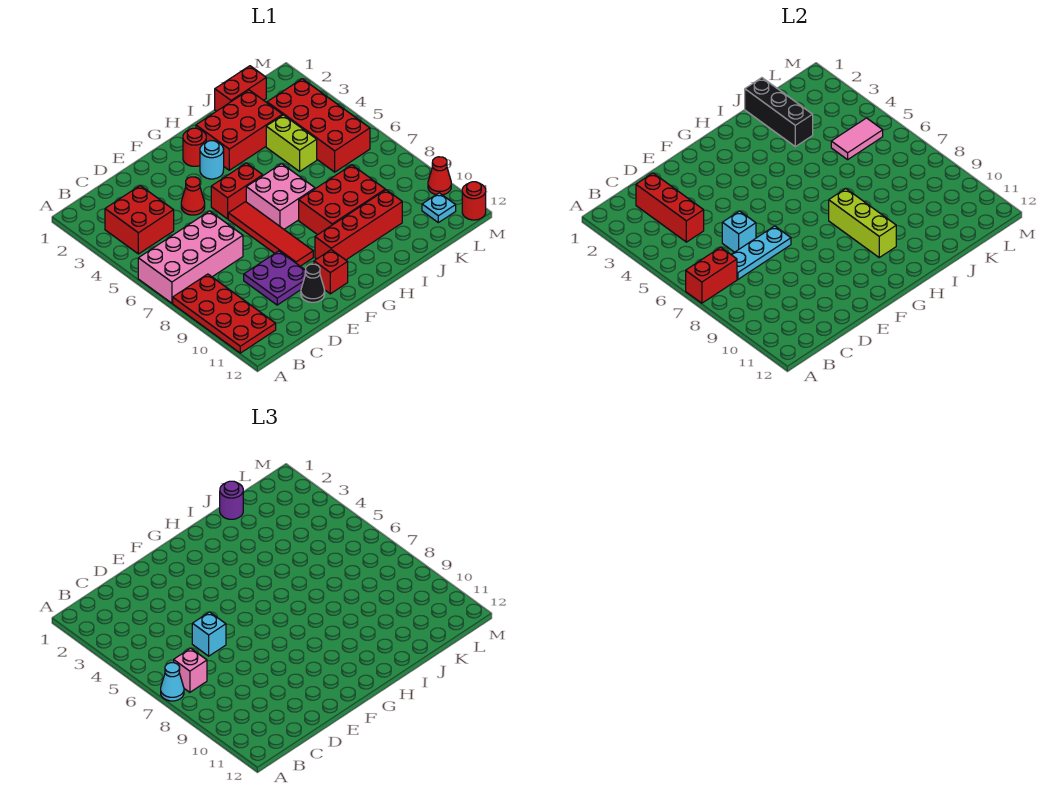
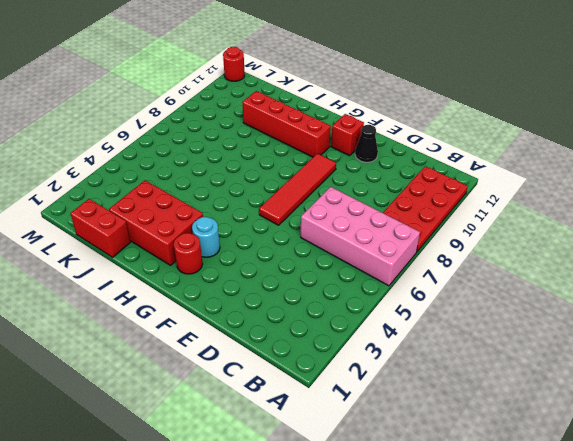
none -> red brick B3:C4 level 1
none -> purple plate D9:E10 level 1
none -> red cone E4 level 1
none -> red brick F5:G5 level 1

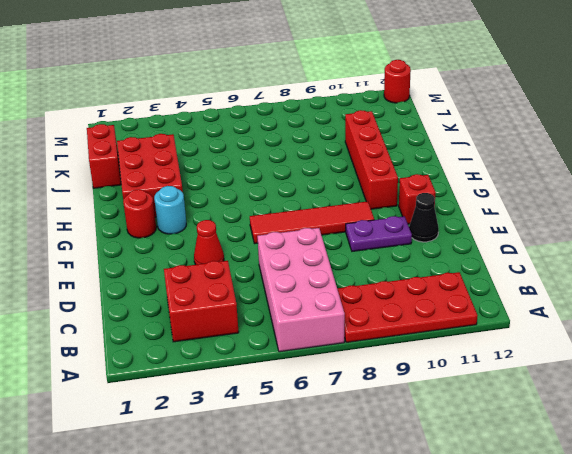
purple plate E9:E10 level 1 -> purple plate D9:E10 level 1
none -> red brick F5:G5 level 1
none -> pink brick G6:H7 level 1
none -> red brick H8:J9 level 1
none -> lime brick J4:J5 level 1

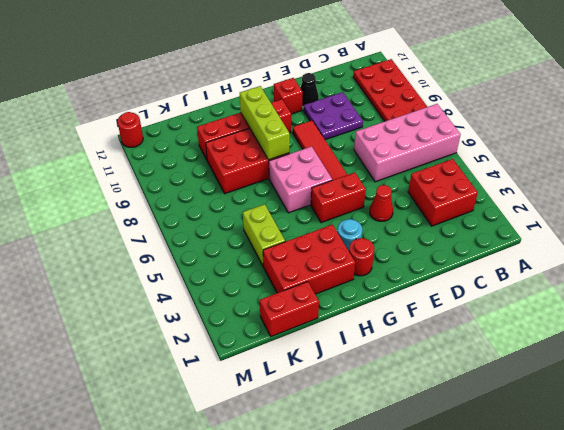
none -> red brick K3:L6 level 1
none -> cyan plate L11 level 1
none -> red cone M10 level 1
none -> red brick A7:B7 level 2

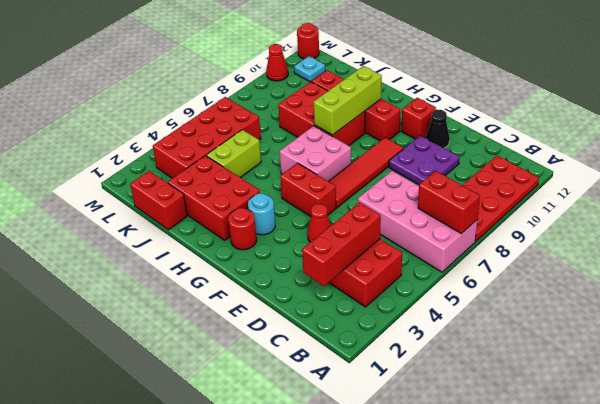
none -> cyan plate C7:E7 level 2
none -> cyan brick D6 level 2
none -> black brick J1:J3 level 2
none -> pink tile K5:L5 level 2

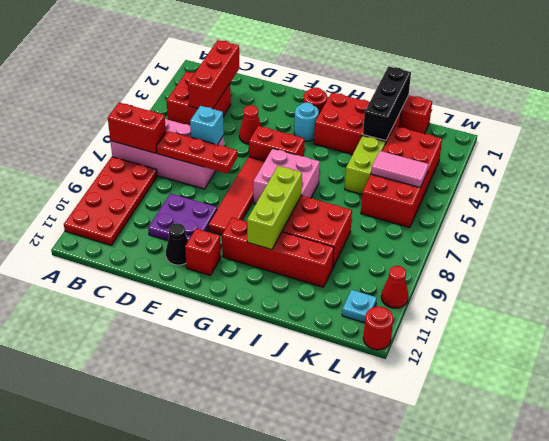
red plate C7:E7 level 2 -> cyan plate C7:E7 level 2
none -> cyan cone A7 level 3
none -> pink brick B7 level 3
none -> cyan brick D6 level 3
none -> purple round brick J1 level 3

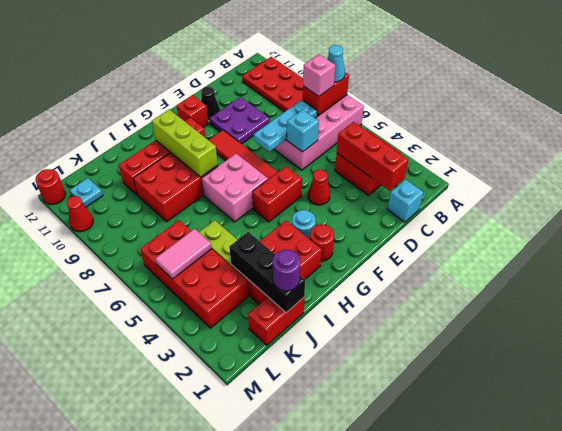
cyan brick C1 level 1 -> cyan brick D6 level 3

